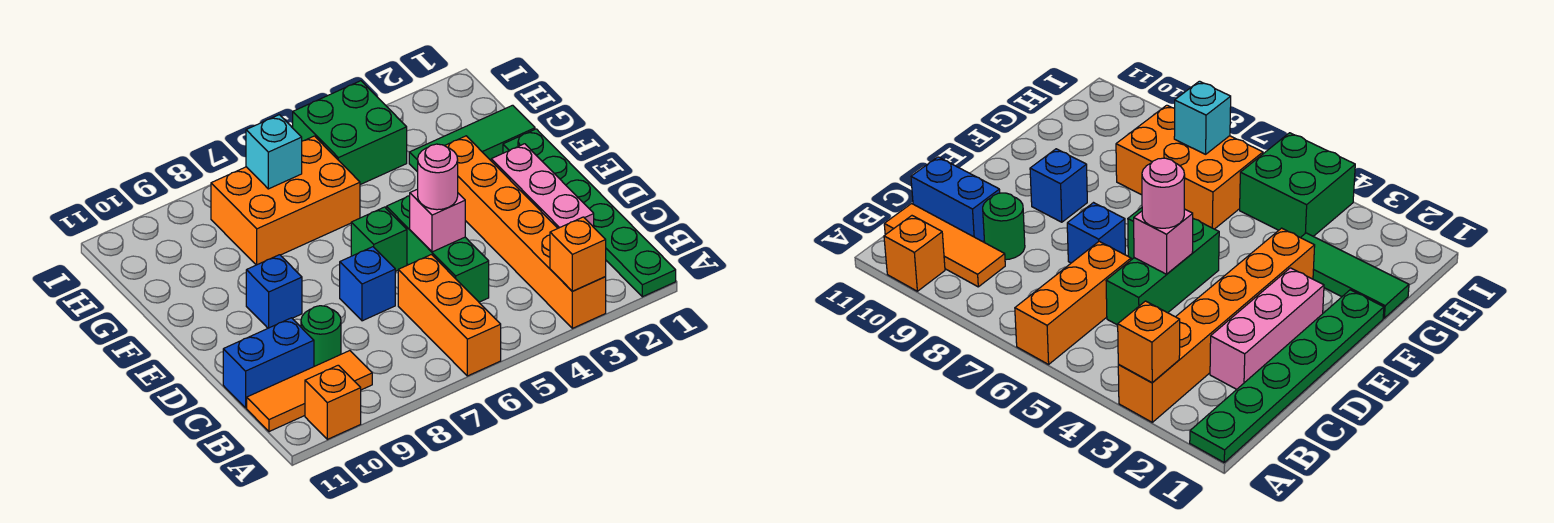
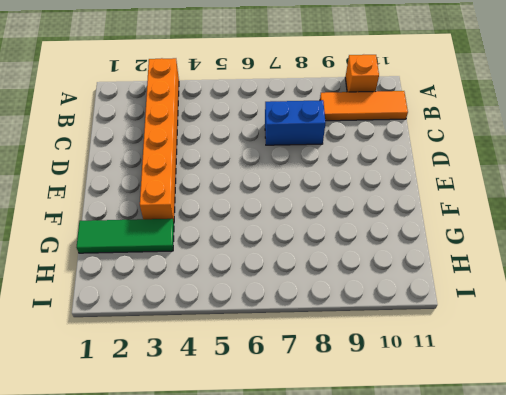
blue brick C7:C8 level 1 -> blue brick C10:C11 level 1
none -> green plate A1:F1 level 1
none -> orange brick A6:C6 level 1
none -> pink brick C2:E2 level 1

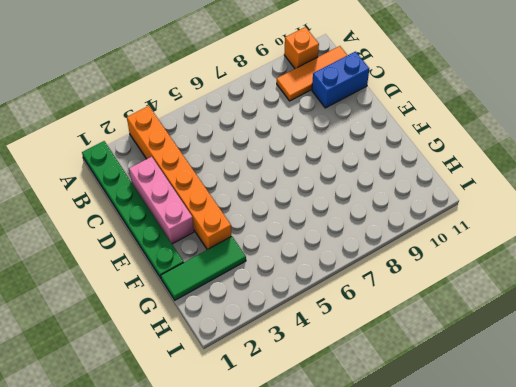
none -> orange brick A6:C6 level 1
none -> green brick C5:E5 level 1
none -> green round brick C9 level 1

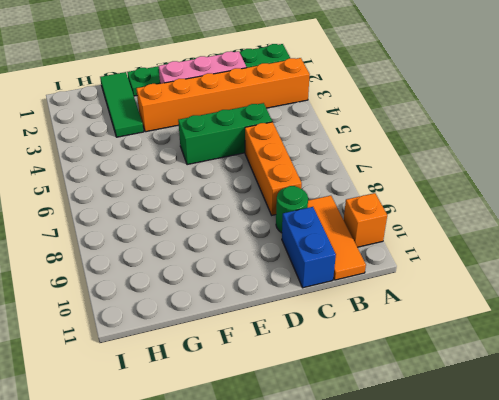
orange brick C6:C8 level 1 -> orange brick A6:C6 level 1
none -> blue brick D7 level 1
none -> green brick E6 level 1
none -> blue brick E9 level 1

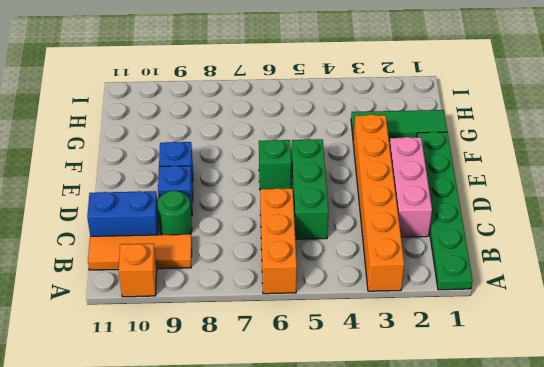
blue brick D9 level 1 -> blue brick D7 level 1
none -> orange brick G6:H8 level 1
none -> green brick H4:I5 level 1
none -> orange brick A3 level 2

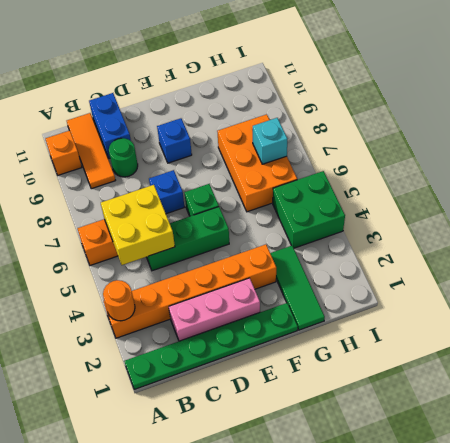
orange round brick A3 level 2 -> orange brick A3 level 2
yellow brick B5:C6 level 2 -> none
none -> pink brick D5 level 2
none -> pink round brick D5 level 3

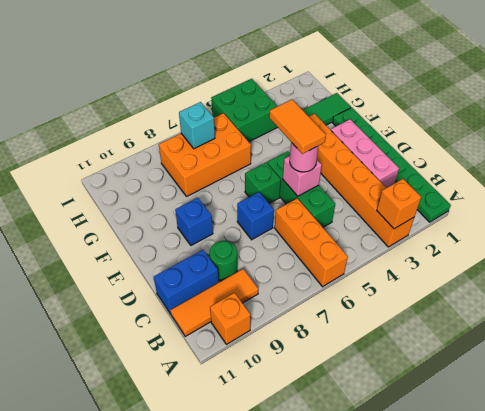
orange tile D5:E5 level 4 -> none

